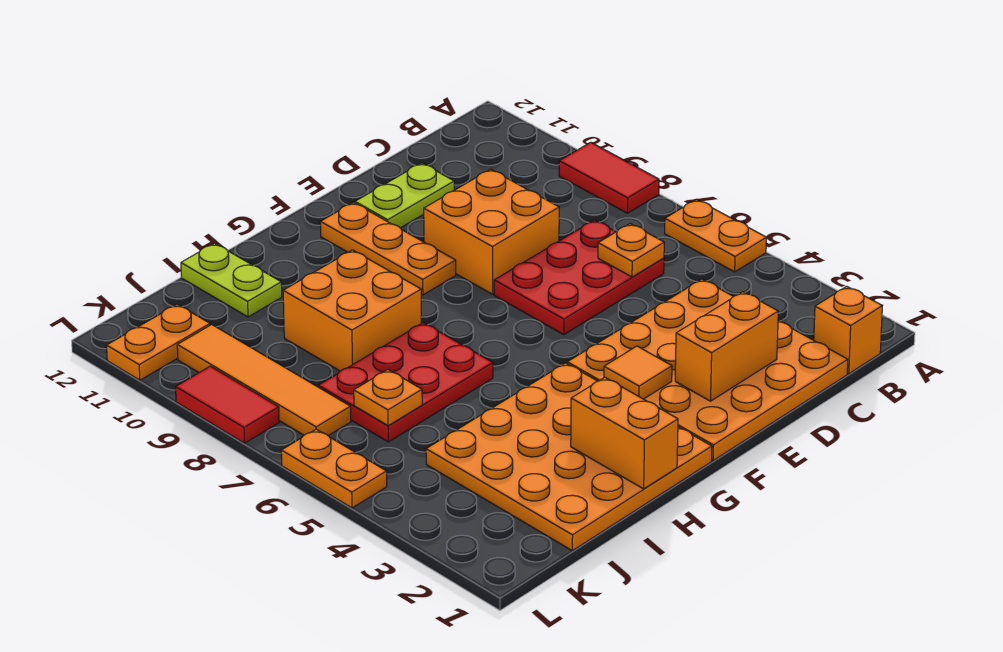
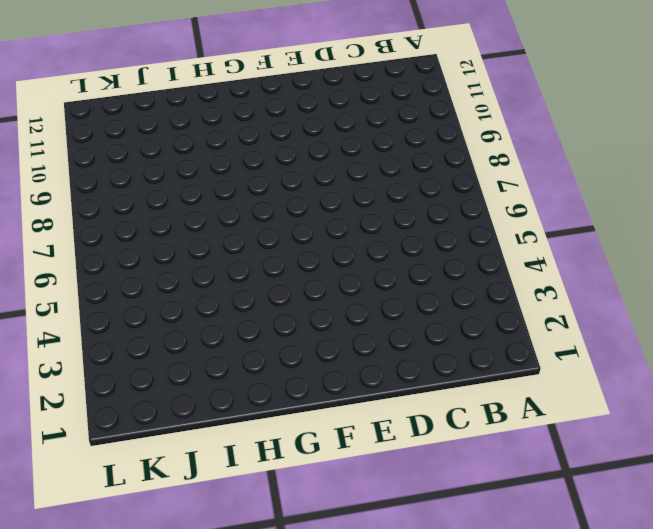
none -> orange plate A5:A6 level 1
none -> red tile A8:A9 level 1
none -> orange brick B1 level 1

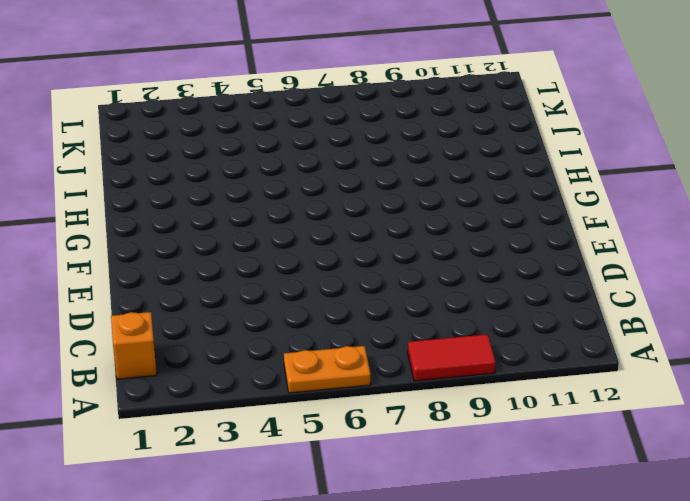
none -> orange plate C1:F4 level 1
none -> red plate C6:E7 level 1
none -> orange brick D8:E9 level 1

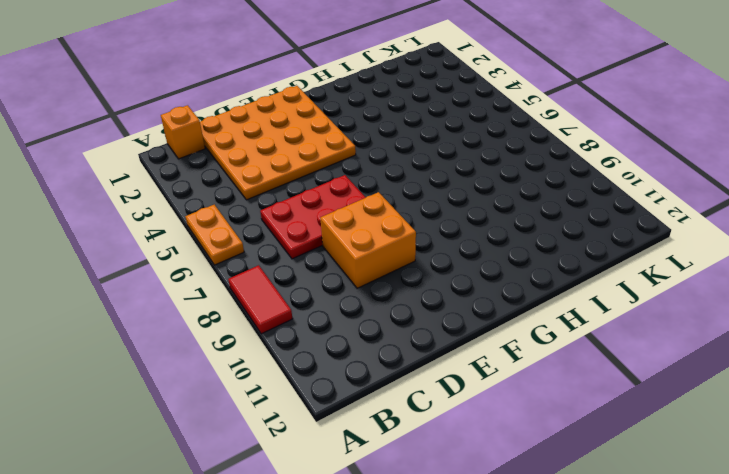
none -> lime plate D11:E11 level 1
none -> orange plate F9:F11 level 1
none -> orange plate G1:J4 level 1

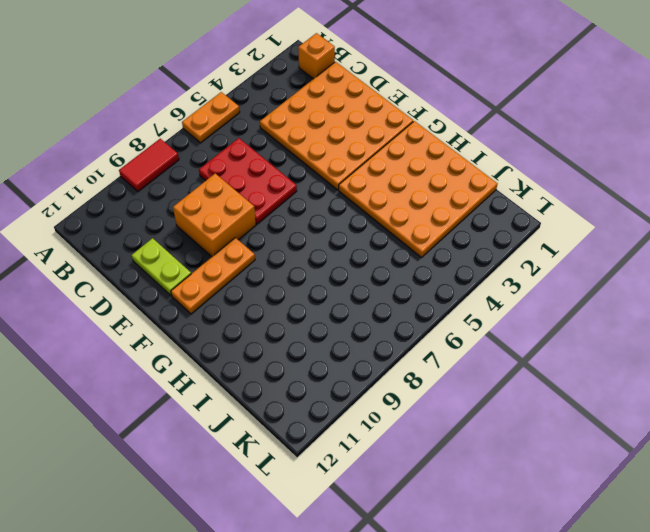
none -> red plate H6:J7 level 1
none -> orange brick H8:I9 level 1
none -> lime plate I11:I12 level 1

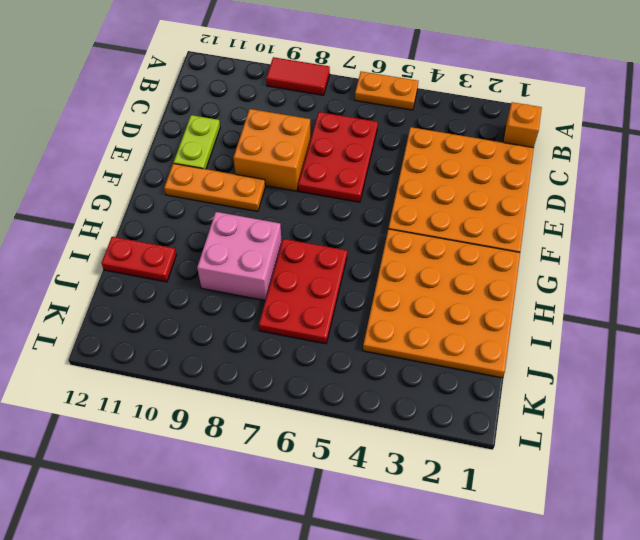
pink brick H8:I9 level 1 -> orange brick H8:I9 level 1
red plate I11:I12 level 1 -> lime plate I11:I12 level 1
none -> orange tile K7:K10 level 1
none -> orange plate K11:L11 level 1
none -> orange plate L5:L6 level 1

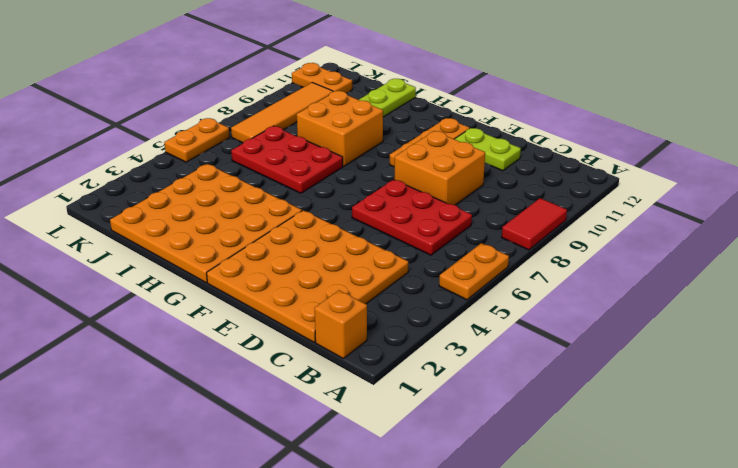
none -> red tile L8:L9 level 1
none -> orange plate C6 level 2
none -> orange brick D2:E2 level 2

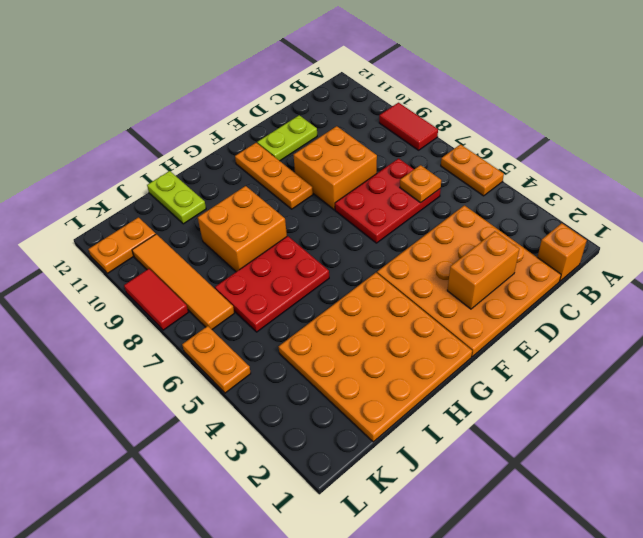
none -> orange tile F3 level 2
none -> orange brick H1:H2 level 2
none -> orange plate J6 level 2

